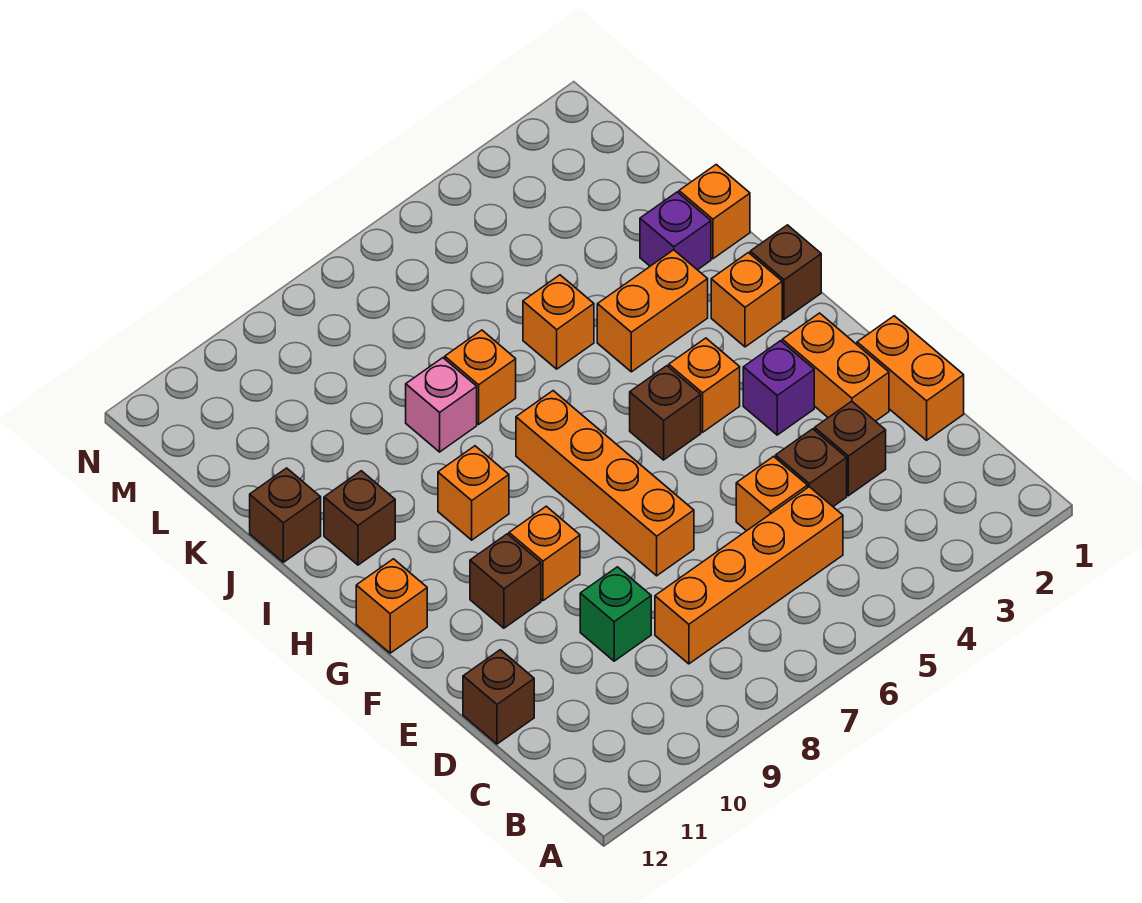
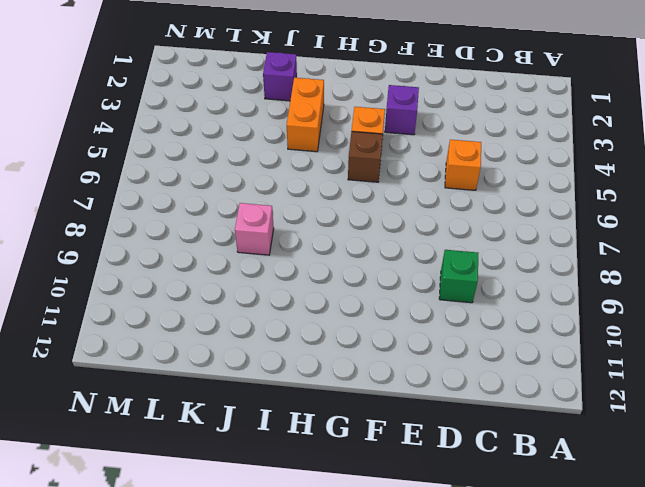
none -> orange brick C5:C8 level 1
none -> orange brick D1:E1 level 1
none -> brown brick D3 level 1

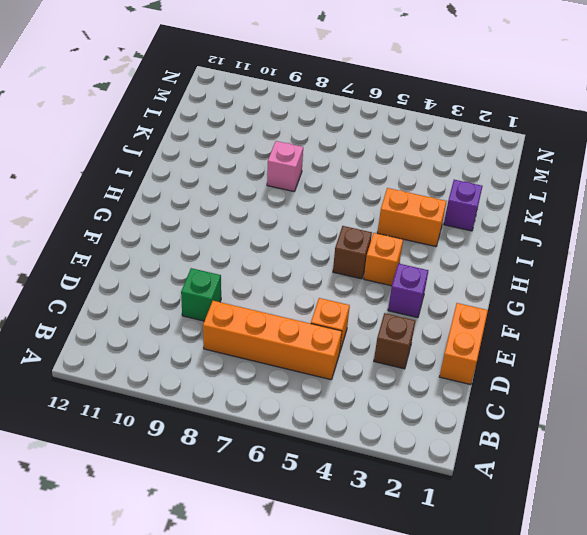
none -> brown brick D4 level 1
none -> brown brick D12 level 1
none -> orange brick E2:F2 level 1

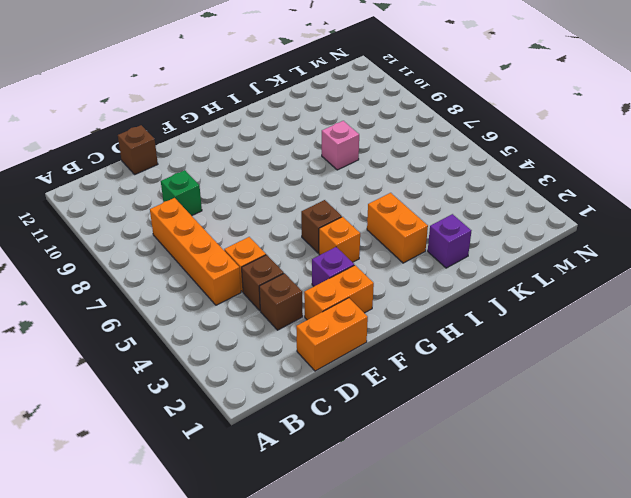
none -> orange brick E7:H7 level 1
none -> orange brick F9 level 1
none -> brown brick F10 level 1

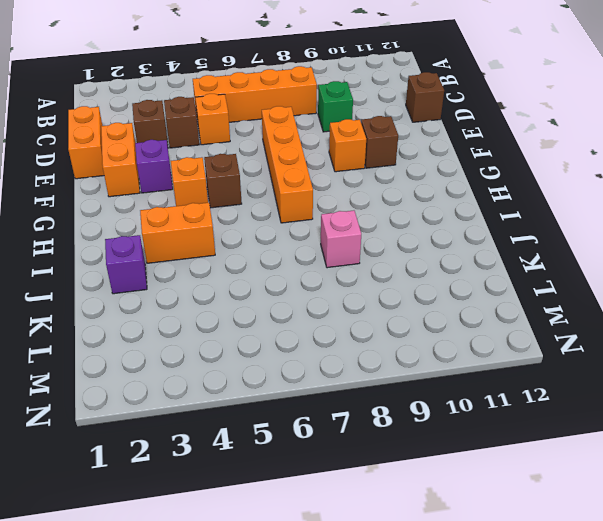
none -> orange brick G12 level 1
none -> brown brick H1 level 1
none -> orange brick H2 level 1

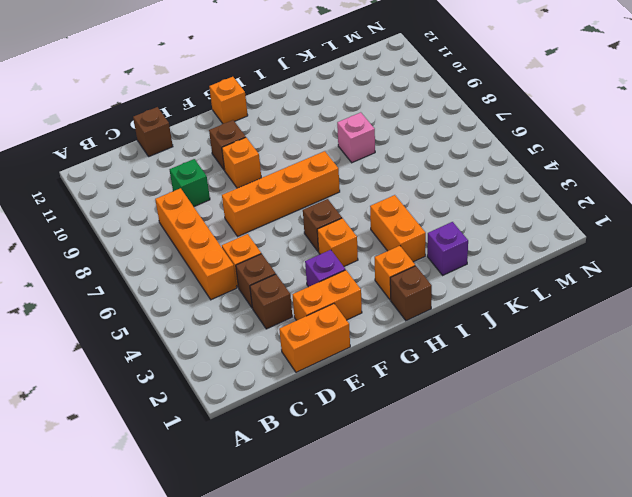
none -> orange brick H9 level 1
none -> brown brick I11 level 1
none -> orange brick J1 level 1

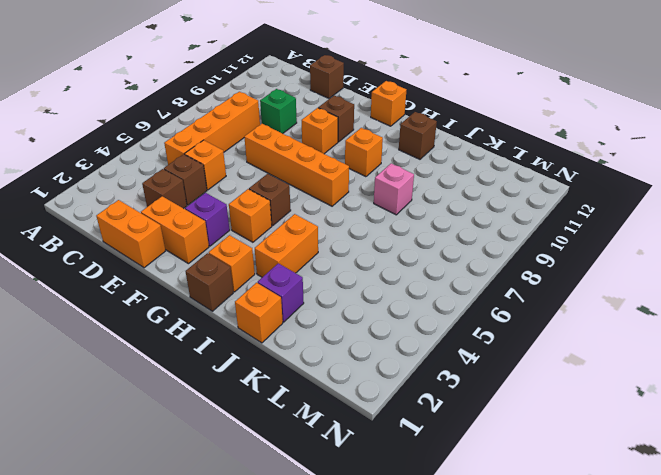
none -> orange brick J5 level 1
none -> orange brick J7 level 1
none -> brown brick J12 level 1

